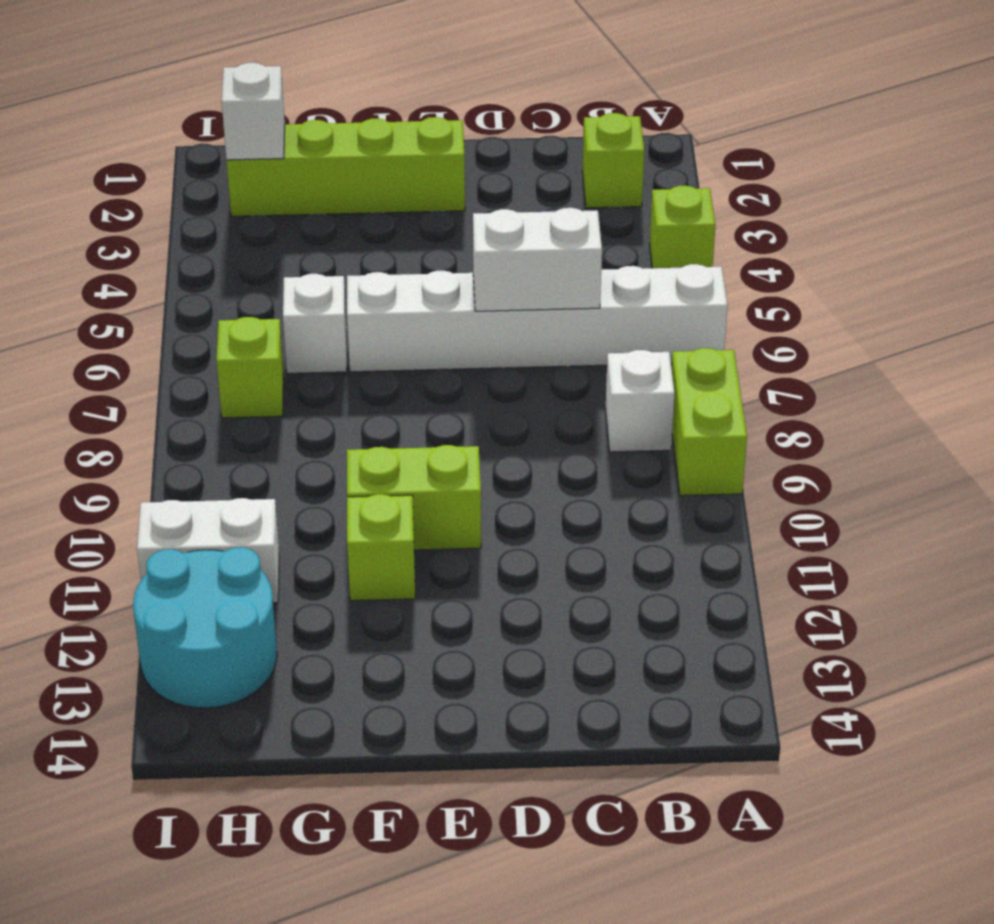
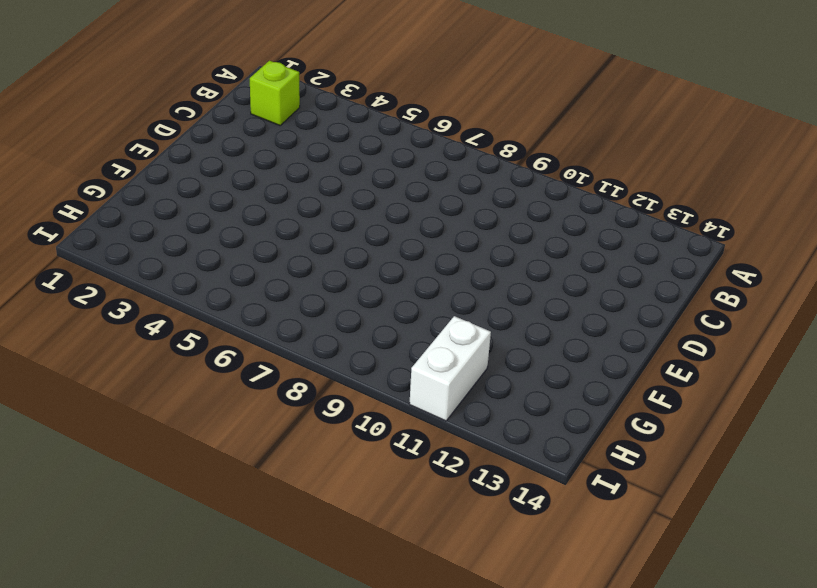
none -> lime brick A4 level 1
none -> white brick A6:F6 level 1
none -> lime brick A8:A9 level 1

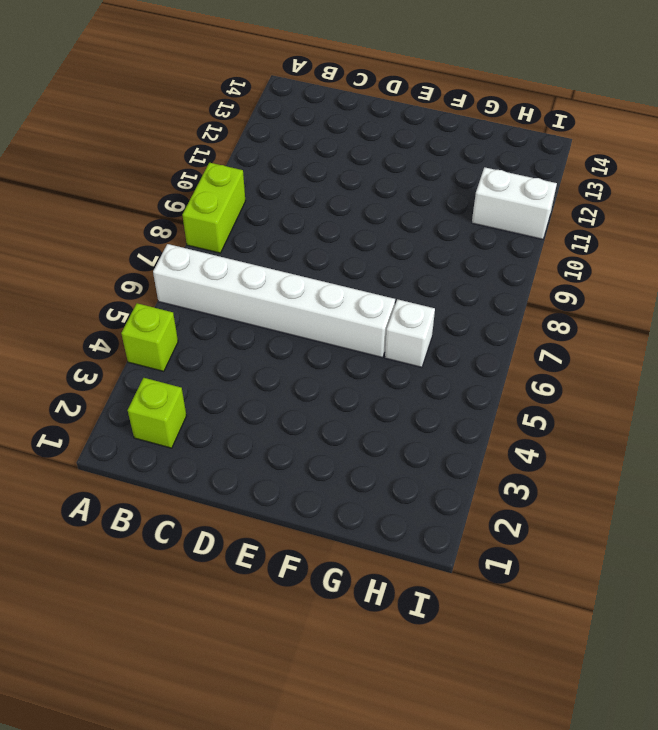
none -> white brick B8 level 1
none -> lime brick E2:H2 level 1
none -> lime brick E10:F10 level 1

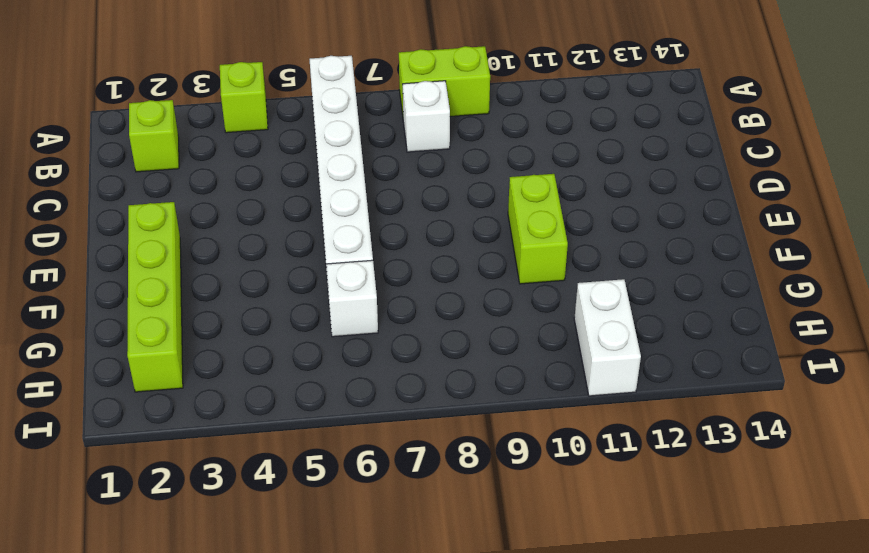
none -> lime brick F11 level 1
none -> lime brick H7 level 1
none -> cyan round brick H12:I13 level 1

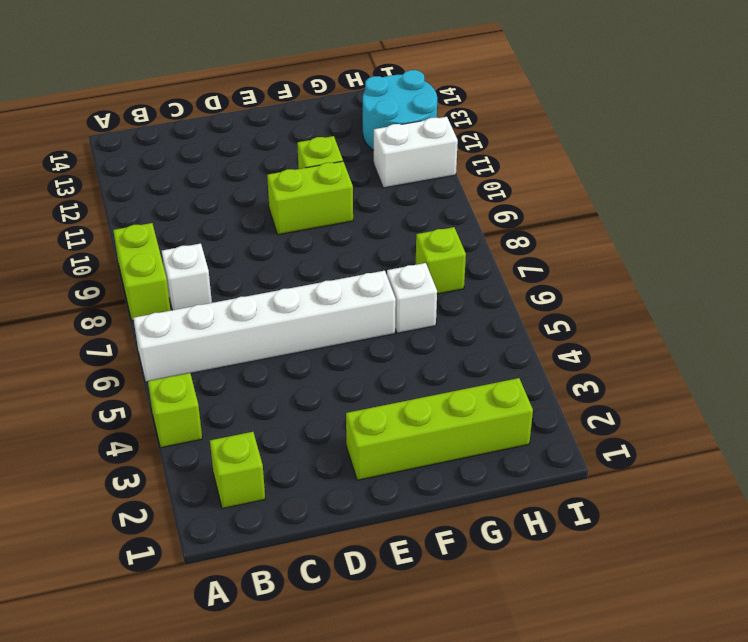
none -> white brick C6:D6 level 2
none -> white brick H2 level 2

